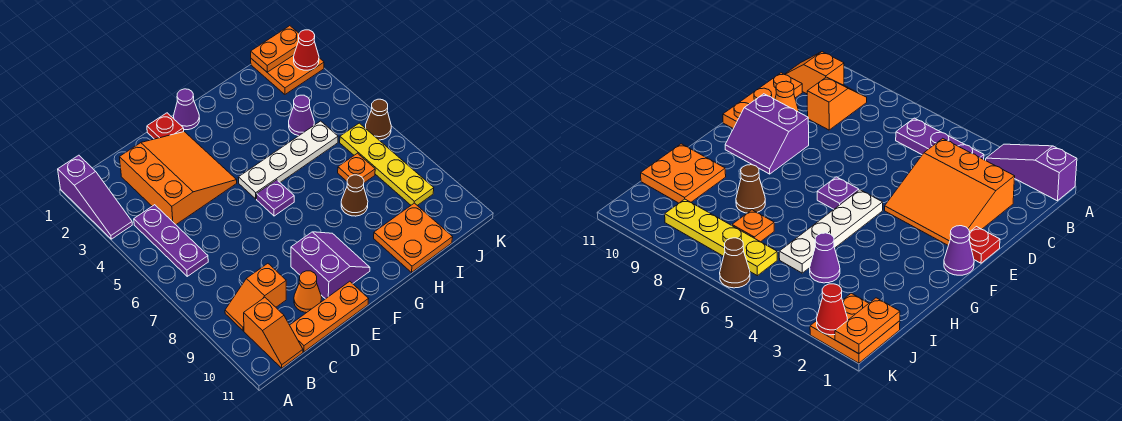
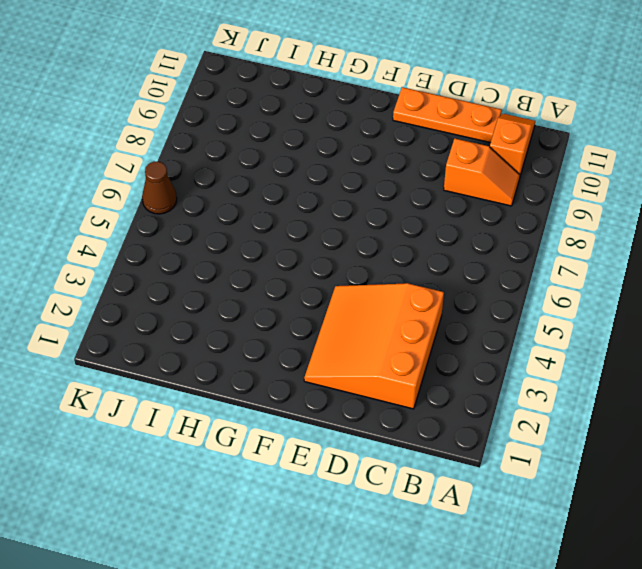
none -> purple slope A1:A3 level 1 top 1
none -> purple plate B4:B6 level 1
none -> orange cone D10 level 1

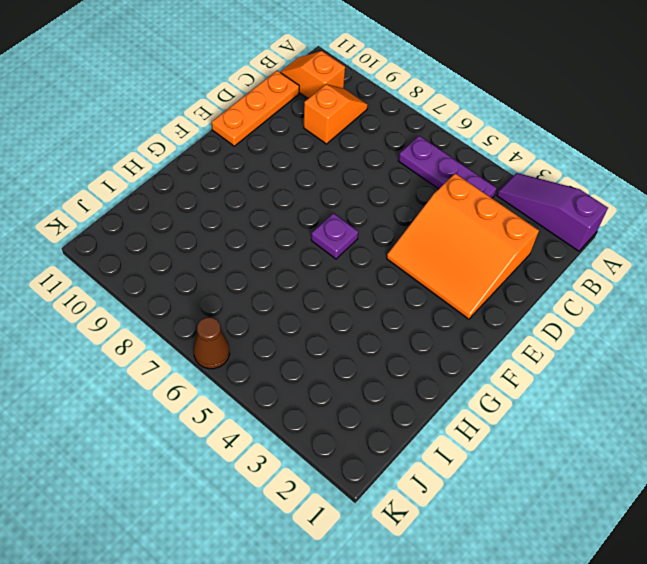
none -> orange cone D10 level 1
none -> red plate E1 level 1
none -> purple slope E9:F10 level 1 top E

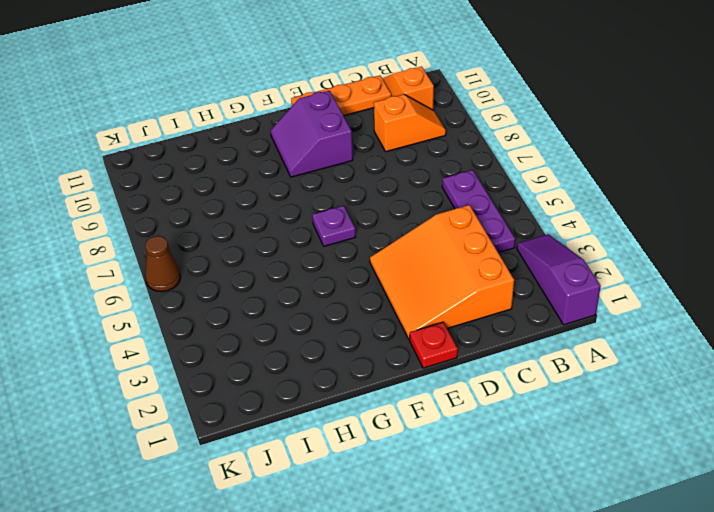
none -> orange cone D10 level 1
none -> purple cone F1 level 1
none -> white plate F5:I5 level 1

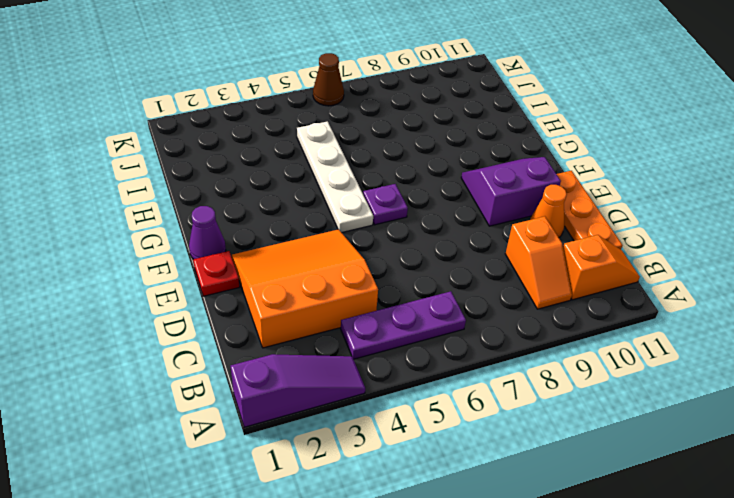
none -> brown cone H8 level 1
none -> orange plate H10:I11 level 1
none -> purple cone I4 level 1

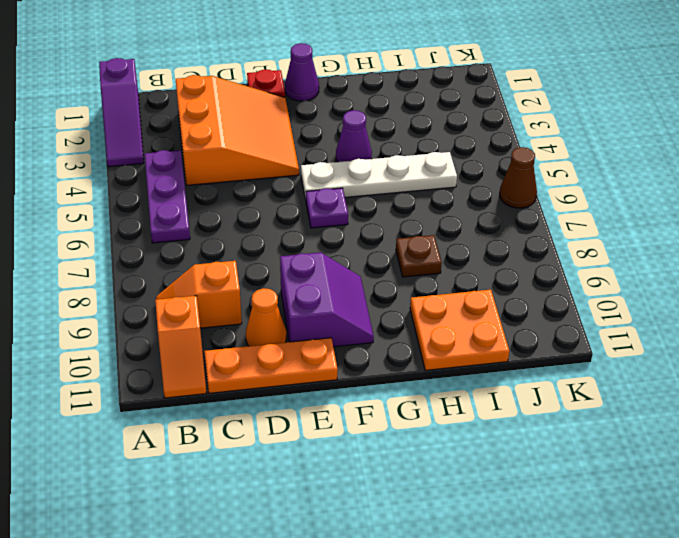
purple cone G4 level 1 -> purple cone I4 level 1
brown plate H8 level 1 -> brown cone H8 level 1
none -> orange plate I7 level 1
none -> orange plate J1:K2 level 1
none -> yellow plate J6:J9 level 1

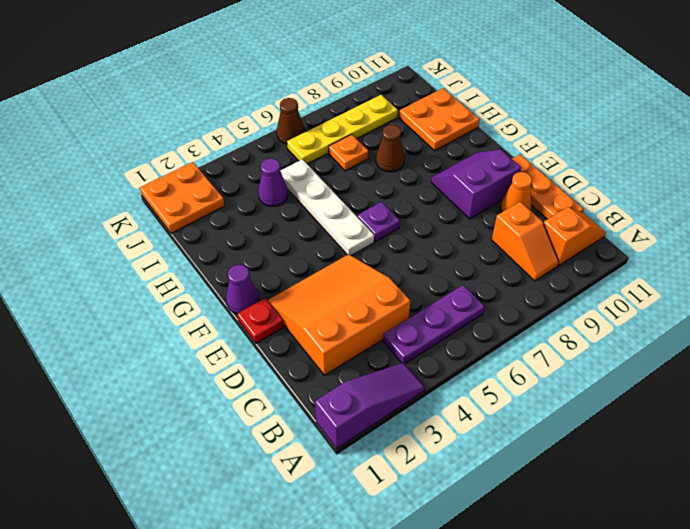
none -> orange plate J1:K1 level 2
none -> red cone K2 level 2

